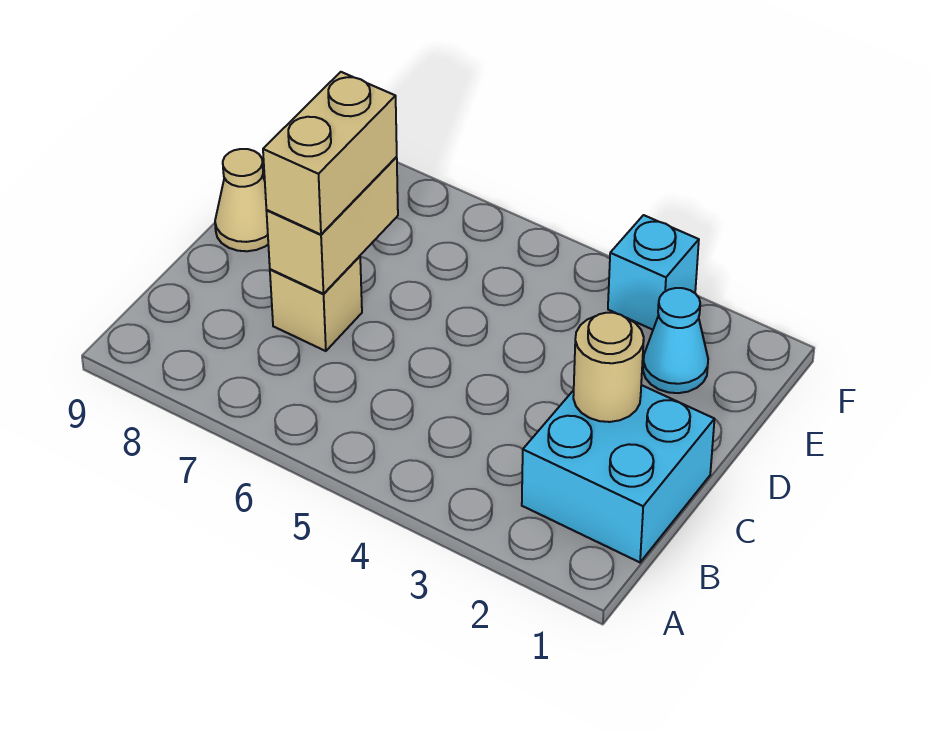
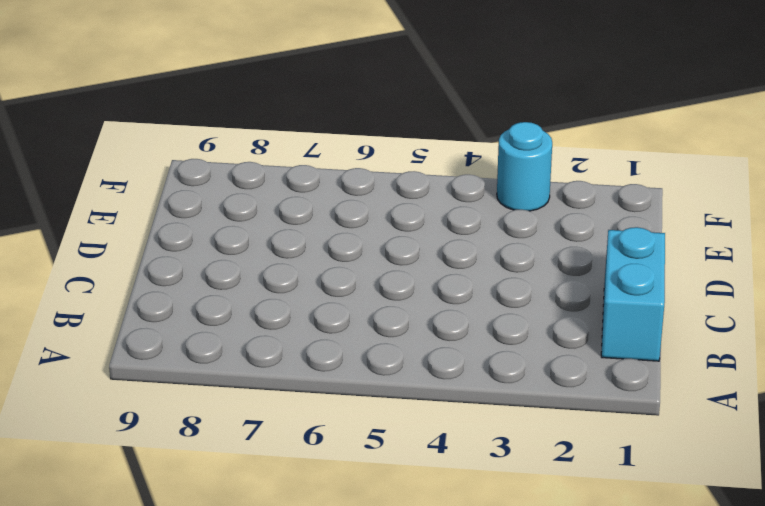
cyan brick B1:C1 level 1 -> cyan brick B1:C2 level 1
cyan round brick F3 level 1 -> cyan brick F3 level 1
none -> tan brick C7 level 1
none -> tan cone D9 level 1

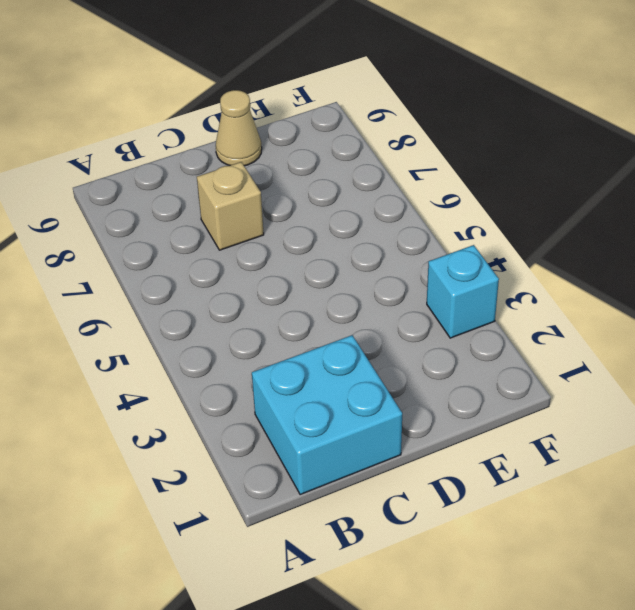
none -> cyan cone E2 level 1
none -> tan round brick C2 level 2

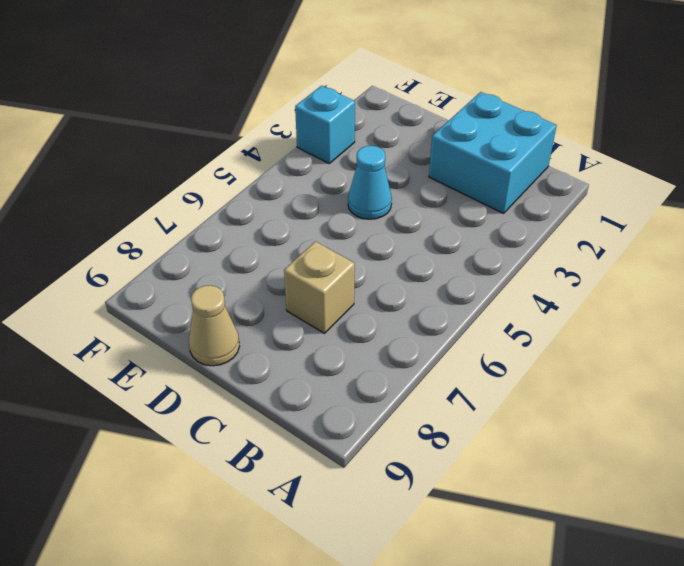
cyan cone D4 level 1 -> cyan cone E2 level 1
none -> tan round brick C2 level 2
none -> tan brick C7:D7 level 2

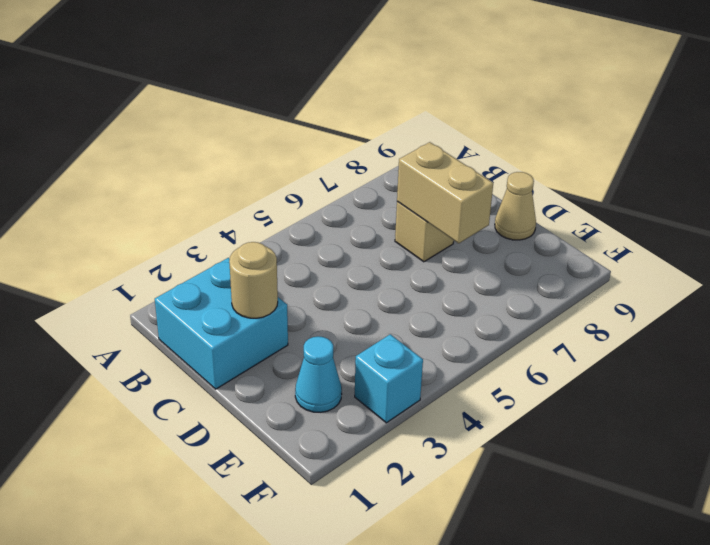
none -> tan brick C7:D7 level 3

